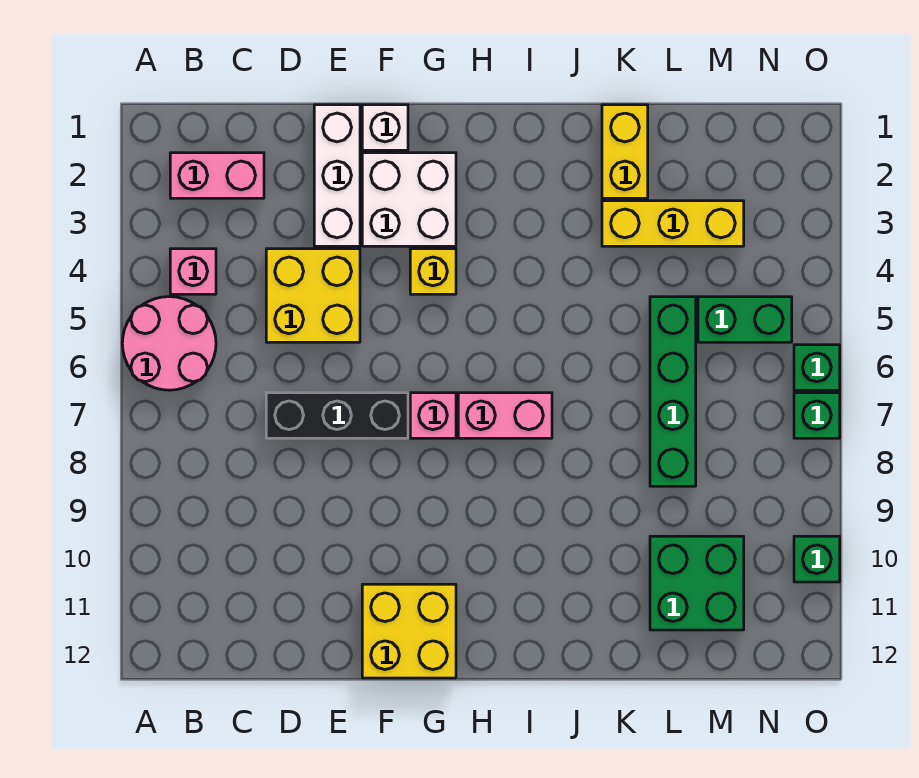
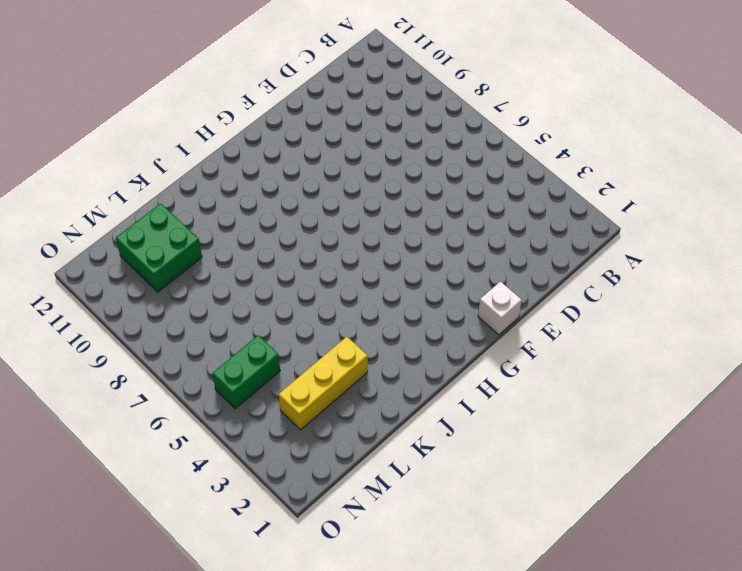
none -> pink round brick A5:B6 level 1
none -> pink brick B2:C2 level 1
none -> pink brick B4 level 1

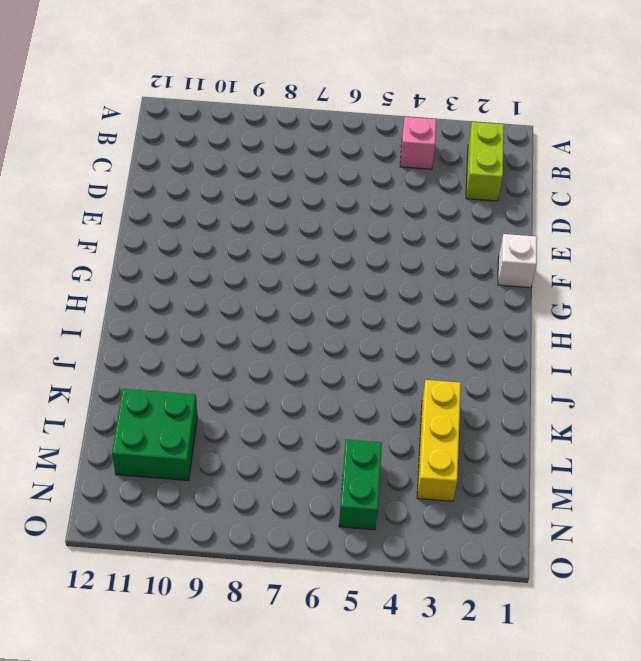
lime brick B2:C2 level 1 -> pink brick B2:C2 level 1
none -> pink round brick A5:B6 level 1
none -> yellow brick D4:E5 level 1
none -> black brick D7:F7 level 1

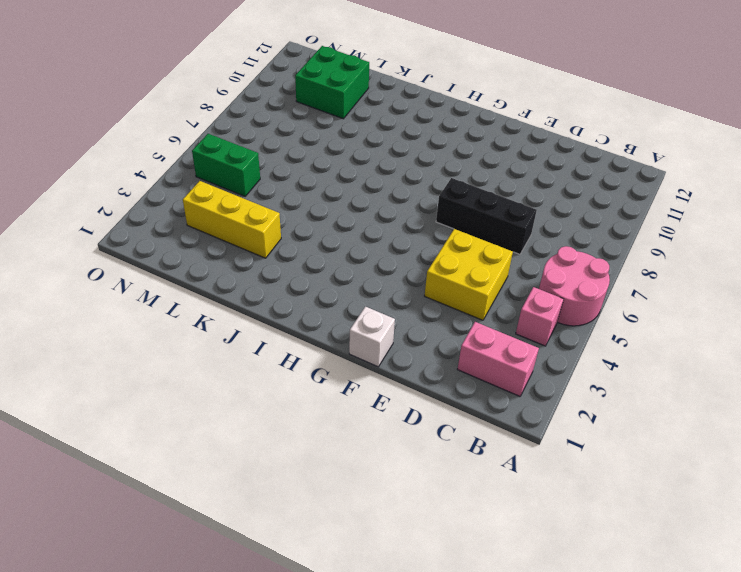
none -> white brick E1:E3 level 1
none -> white brick F2:G3 level 1
none -> yellow brick F11:G12 level 1

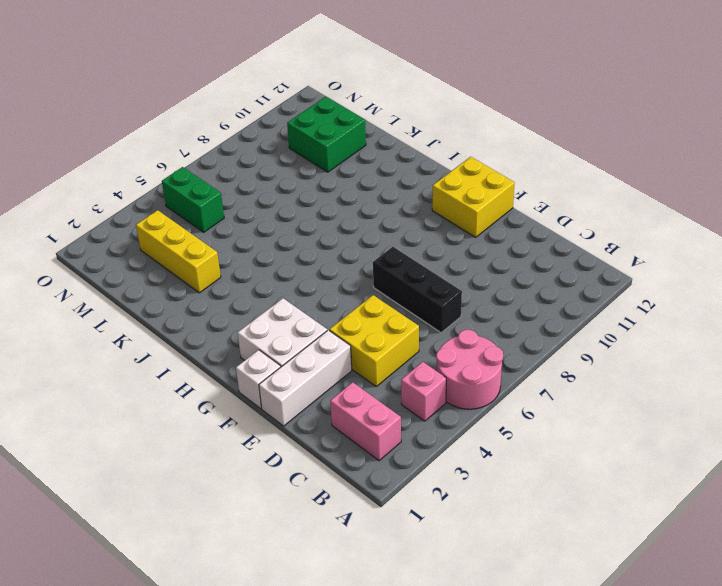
none -> yellow brick G4 level 1
none -> pink brick G7 level 1
none -> pink brick H7:I7 level 1

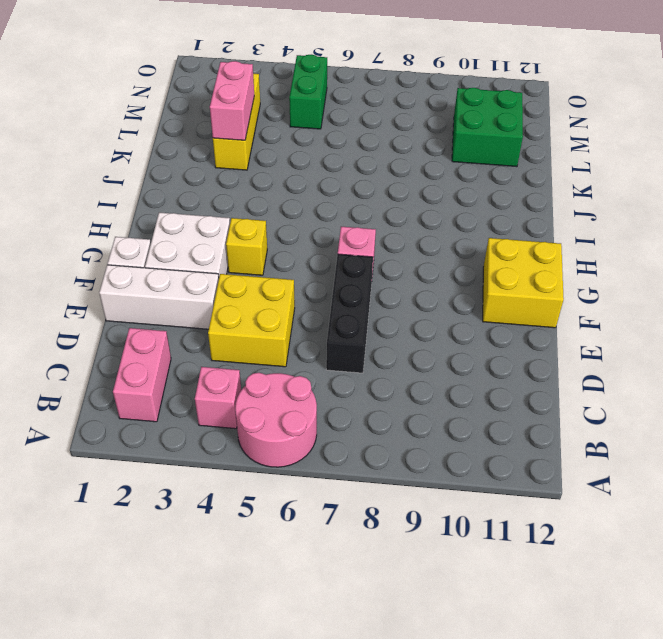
pink brick K3:L3 level 2 -> pink brick H7:I7 level 1
none -> yellow brick K1:K2 level 1
none -> green brick L5:L8 level 1
none -> green brick O6 level 1

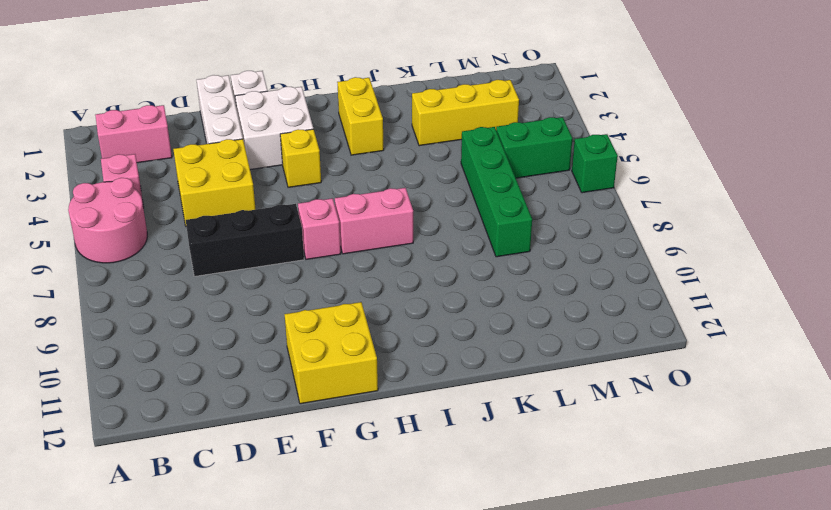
yellow brick I2:I3 level 1 -> yellow brick K1:K2 level 1
none -> green brick L10:M11 level 1
none -> green brick O7 level 1
none -> green brick O10 level 1

